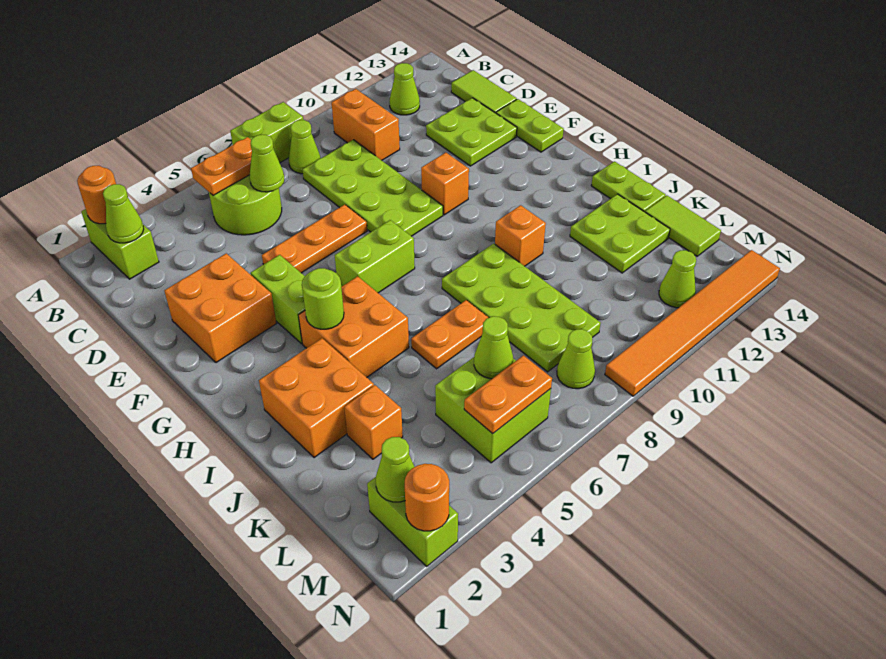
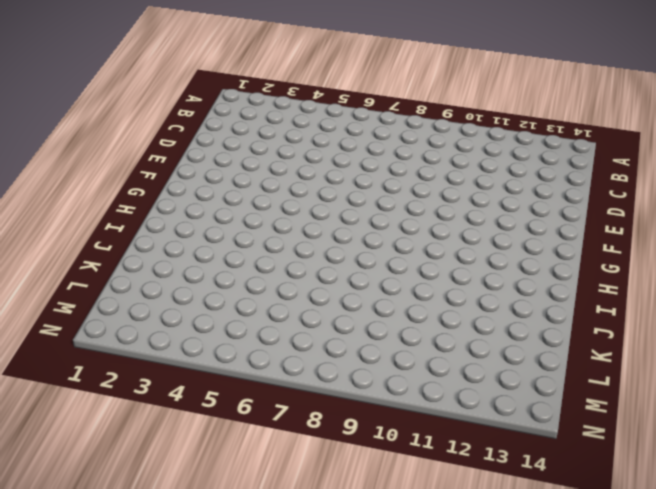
none -> lime brick A2:B2 level 1
none -> lime brick A7:A8 level 1
none -> lime round brick B5:C6 level 1
none -> lime cone B8 level 1

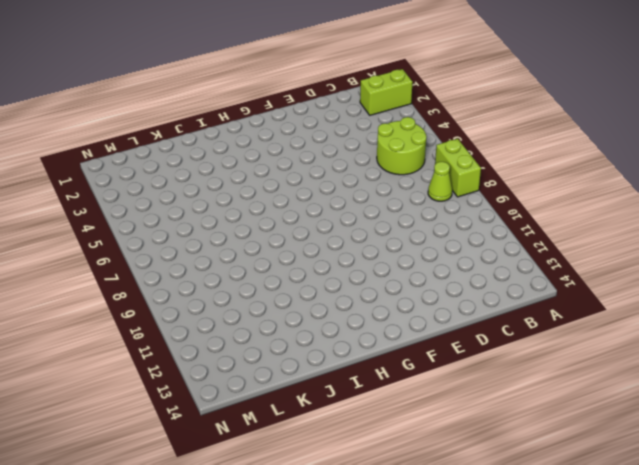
none -> orange brick B10:C10 level 1
none -> lime cone B12 level 1
none -> lime plate C8:F9 level 1
none -> lime tile C14:D14 level 1

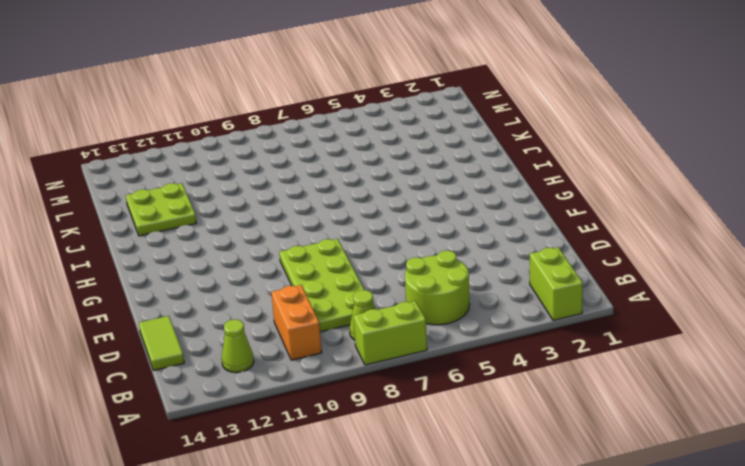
none -> lime plate D12:E13 level 1
none -> orange brick E2:F3 level 1
none -> orange plate E5:E7 level 1
none -> lime plate E14:F14 level 1

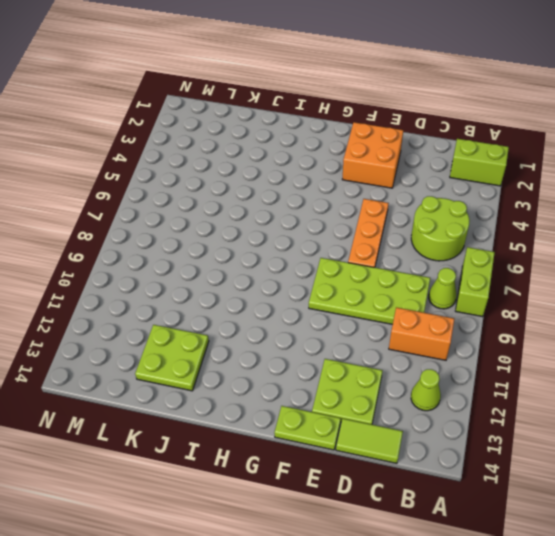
none -> lime brick F4:G4 level 1
none -> orange brick F10 level 1
none -> lime brick G6:G7 level 1
none -> orange brick H4:I5 level 1

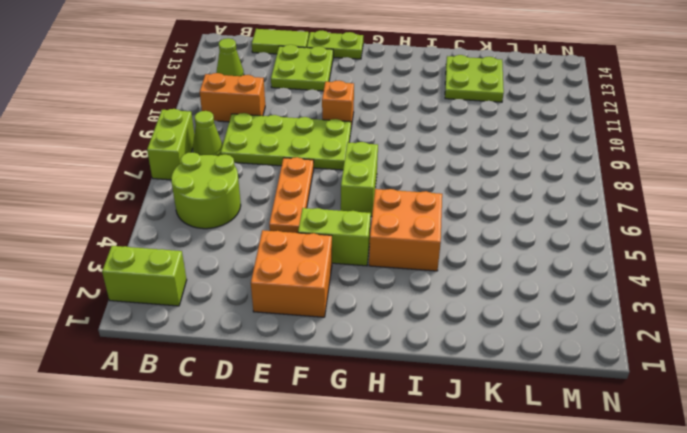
none -> orange brick I2:J3 level 1
none -> lime plate I8:L9 level 1
none -> orange brick I10 level 1
none -> lime plate I14:J14 level 1

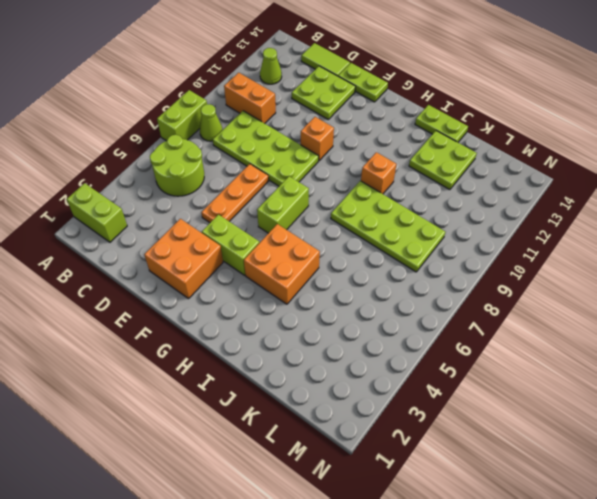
none -> orange brick I2:J3 level 1
none -> orange plate J6:J7 level 1
none -> orange brick K3 level 1
none -> lime tile K14:L14 level 1

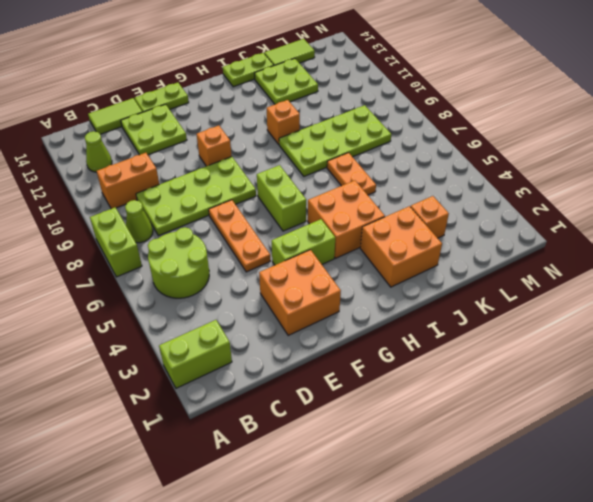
none -> lime brick L5:M6 level 1
none -> lime brick M2:N2 level 1
none -> lime cone M8 level 1
none -> lime cone M12 level 1

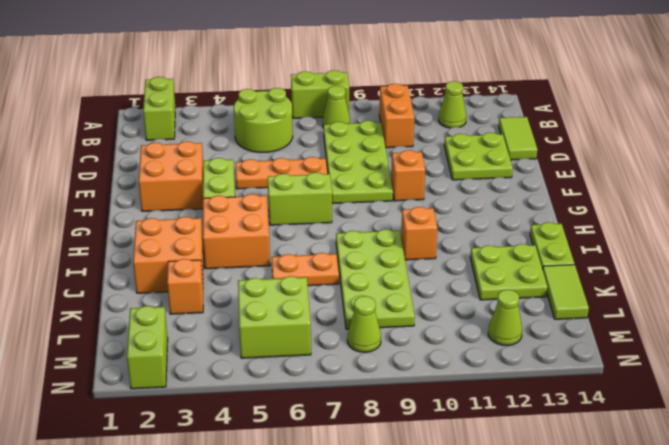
none -> lime plate E14:F14 level 1
none -> orange tile N9:N14 level 1
none -> orange round brick A2 level 2
none -> lime cone B2 level 2

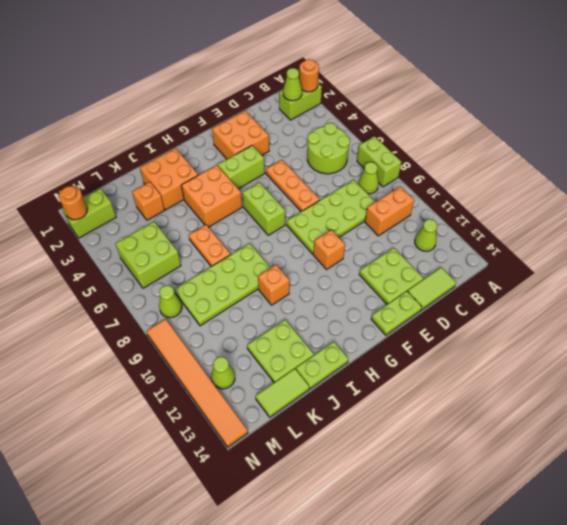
none -> orange plate B5:B6 level 2
none -> lime cone C6 level 2
none -> lime round brick H4 level 2
none -> lime cone L6 level 2

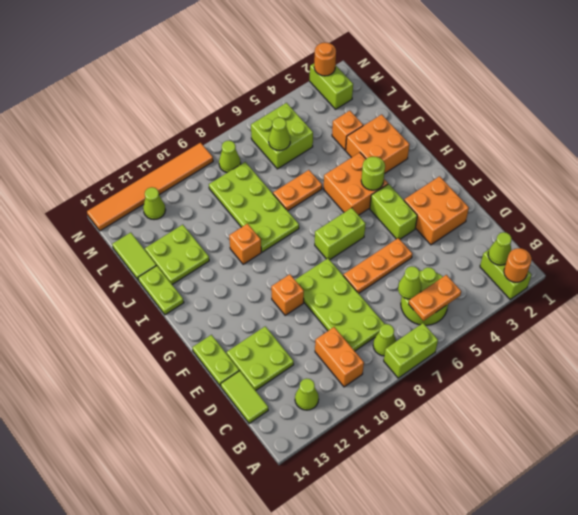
none -> lime cone M2 level 2
none -> orange plate M5:M6 level 2

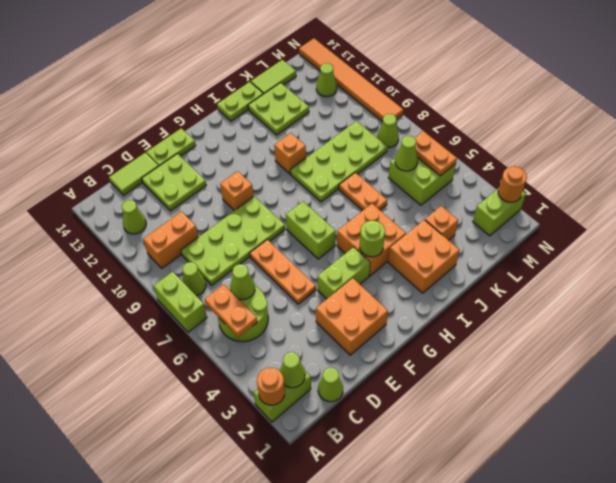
lime cone C1 level 1 -> lime cone M2 level 2

